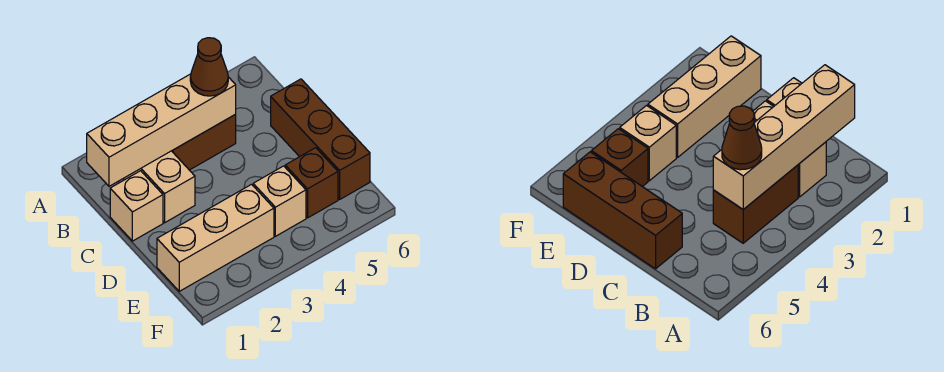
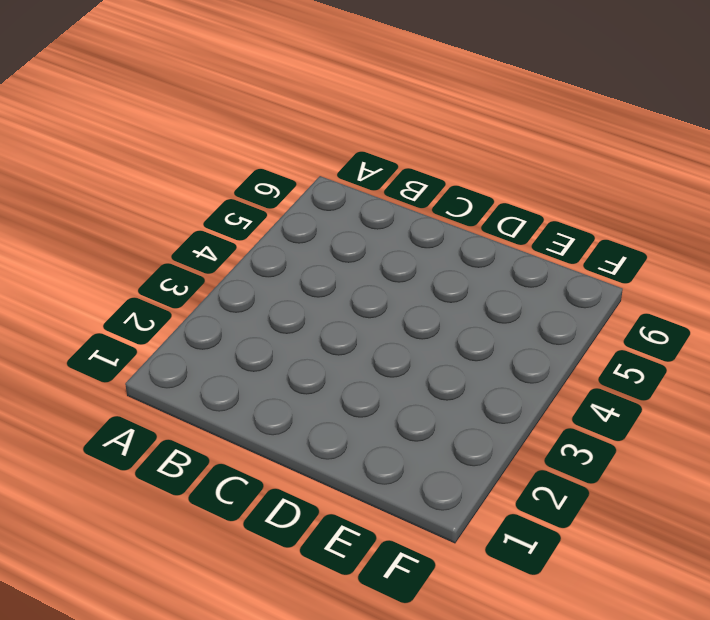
none -> tan brick B2:C2 level 1
none -> brown brick B3:B4 level 1

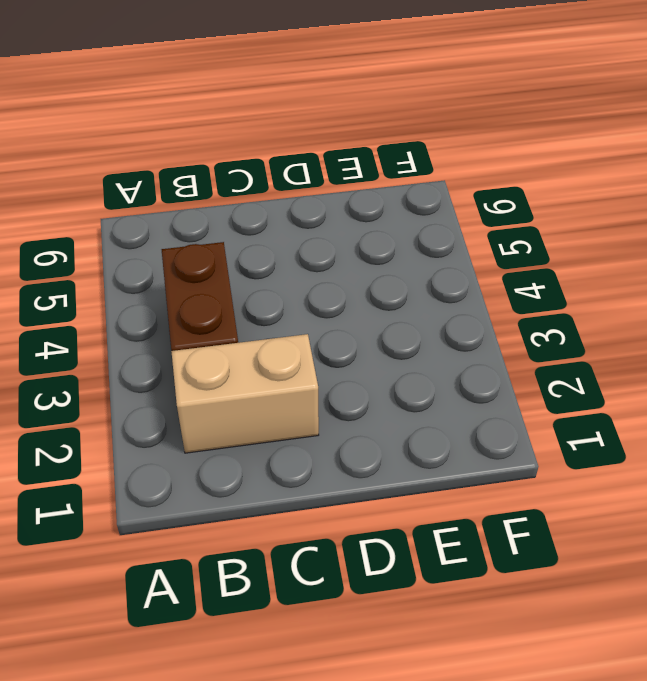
none -> tan brick C1 level 1
none -> brown brick C6:E6 level 1

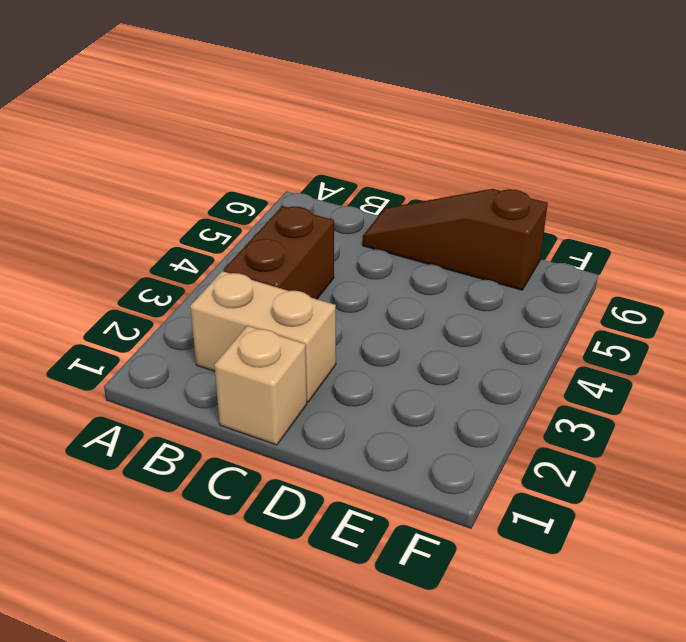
brown slope C6:E6 level 1 top E -> brown brick C6:E6 level 1
none -> tan brick E1:E3 level 1
none -> tan brick E4 level 1

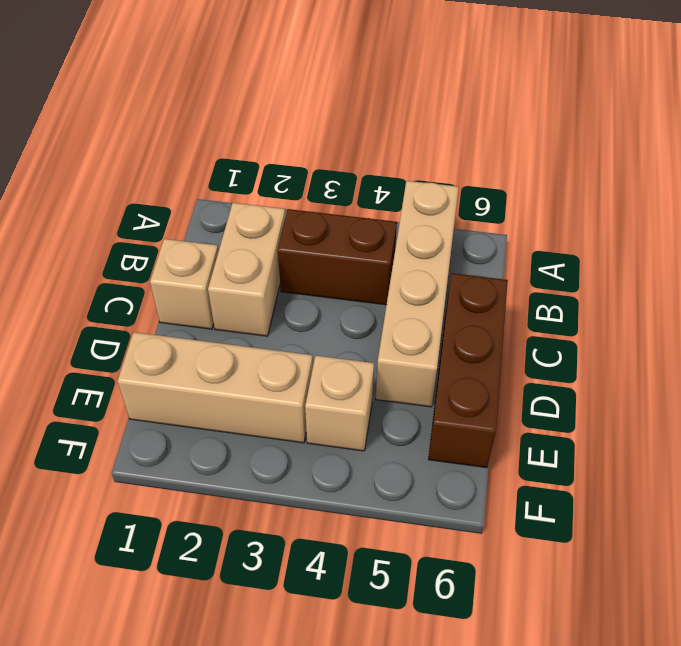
tan brick A5:D5 level 1 -> tan brick B1:B4 level 2
none -> brown brick E5 level 1
none -> brown cone B4 level 3

